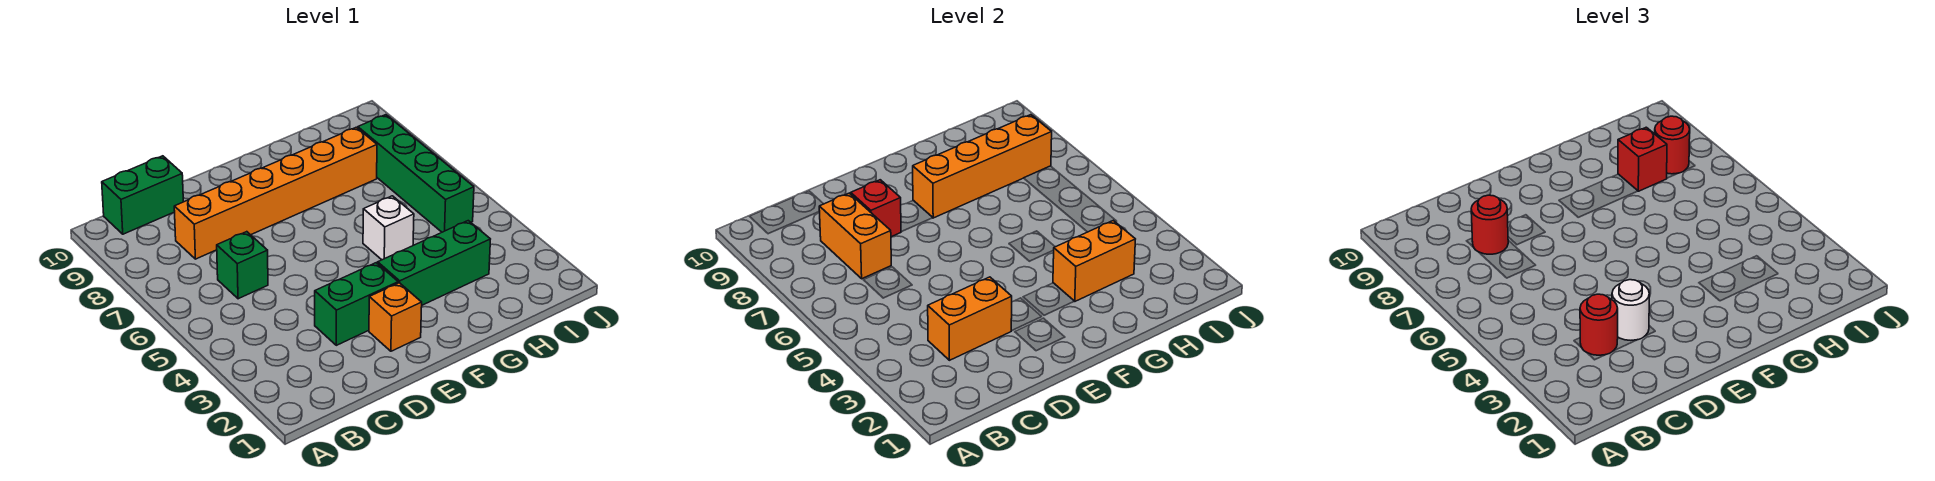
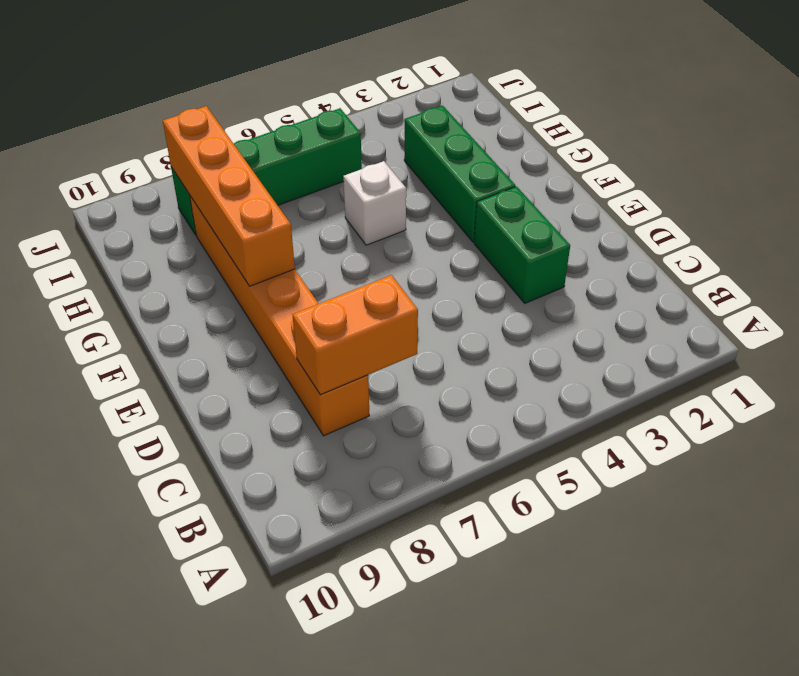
none -> green brick B10:C10 level 1
none -> green brick C6 level 1
none -> orange brick E2 level 1

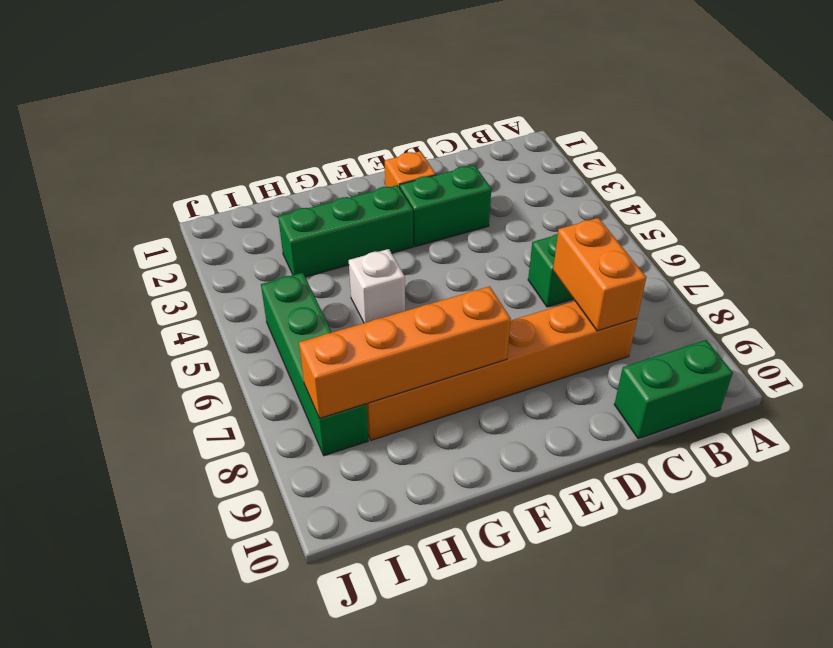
none -> orange brick C3:D3 level 2
none -> red brick D8 level 2
none -> orange brick G3:H3 level 2

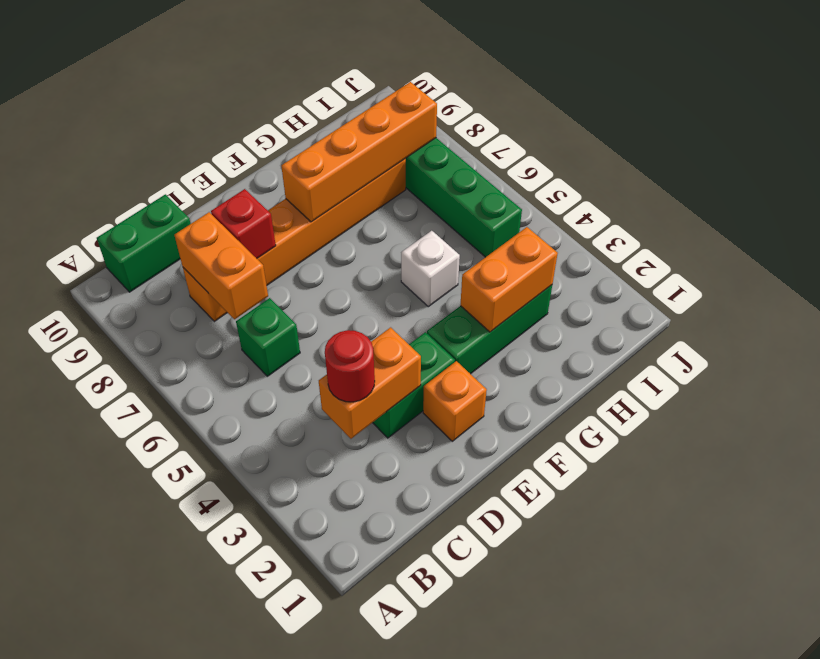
none -> red round brick C8 level 3
none -> white round brick D3 level 3
none -> red brick H8 level 3

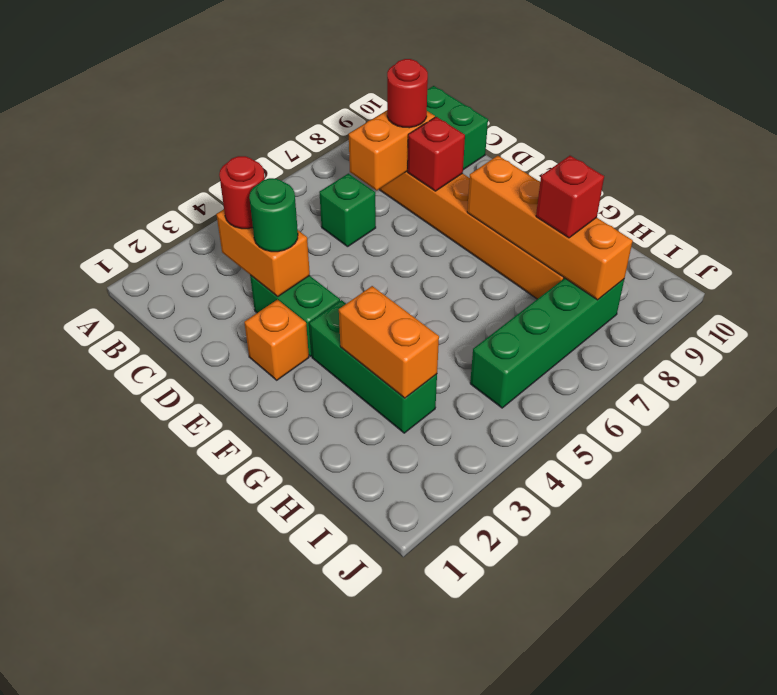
green round brick D3 level 3 -> white round brick D3 level 3
none -> white brick G5 level 1
none -> red round brick I8 level 3

